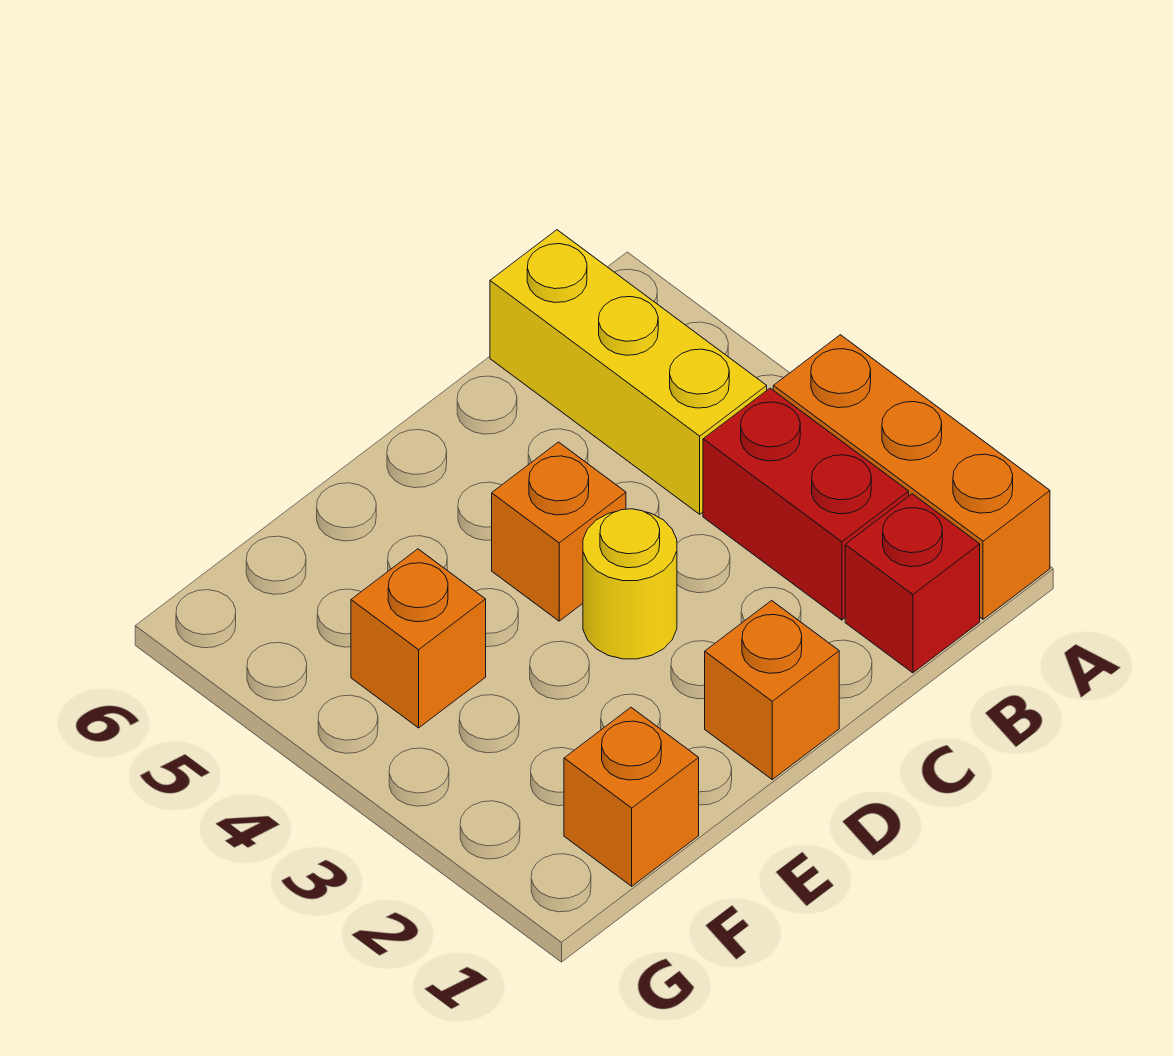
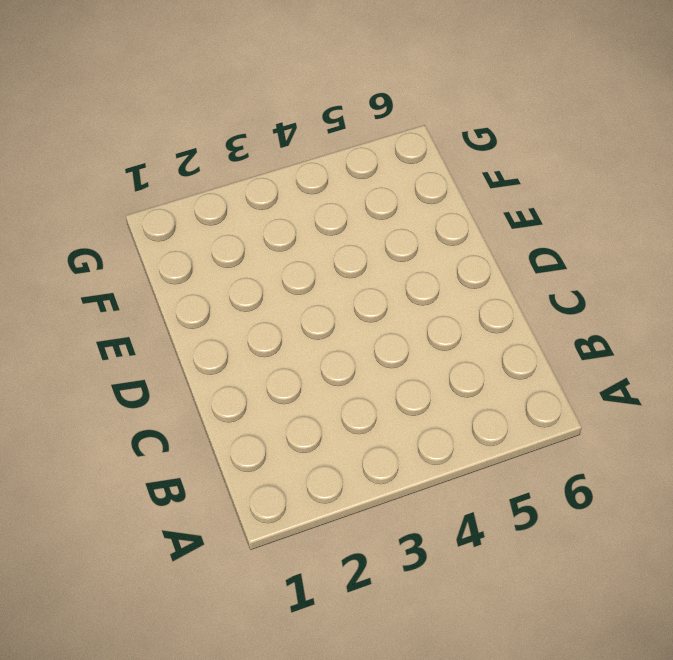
none -> orange brick A1:A3 level 1
none -> red brick B1 level 1

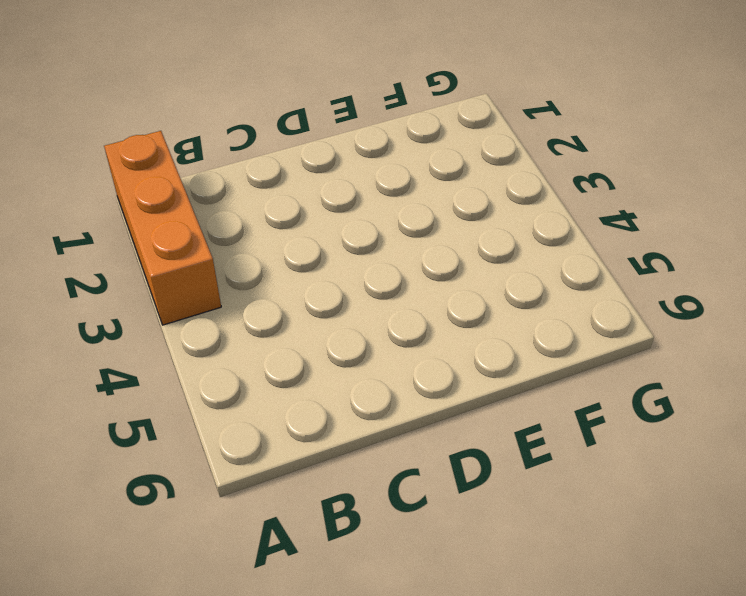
none -> red brick B1 level 1
none -> red brick B2:B3 level 1

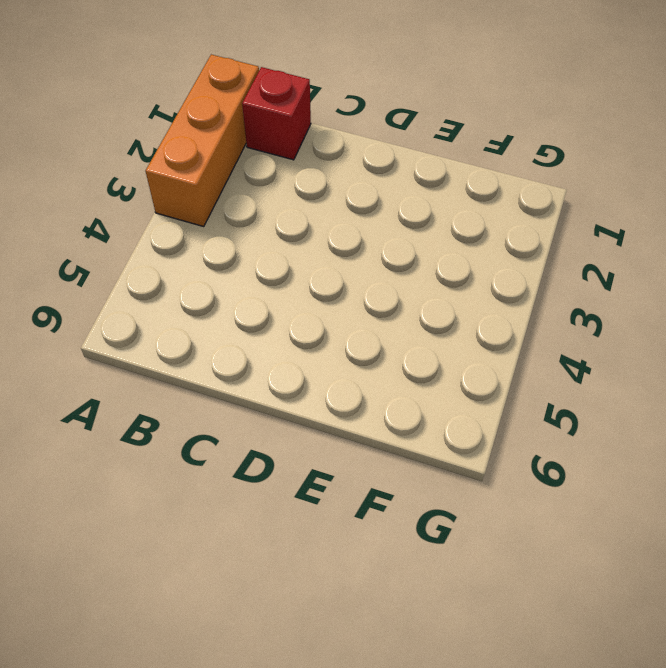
none -> red brick B2:B3 level 1
none -> yellow brick B4:B6 level 1

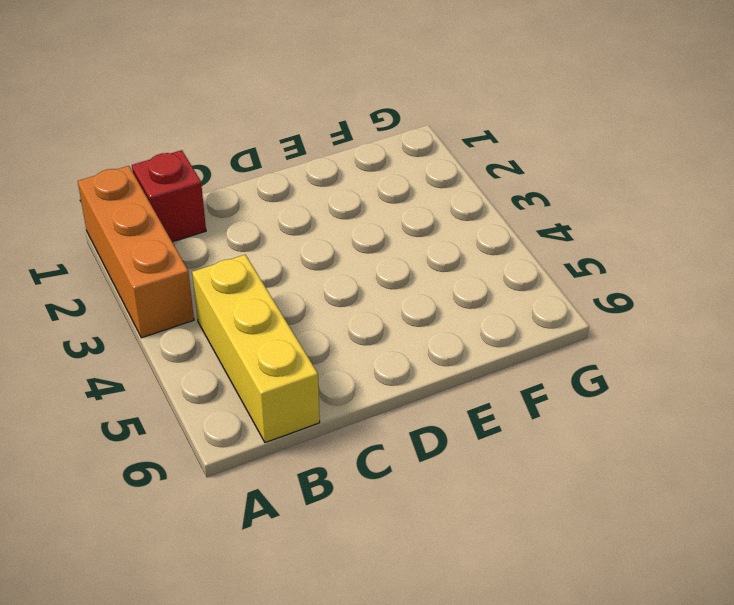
none -> red brick B2:B3 level 1
none -> orange brick D1 level 1

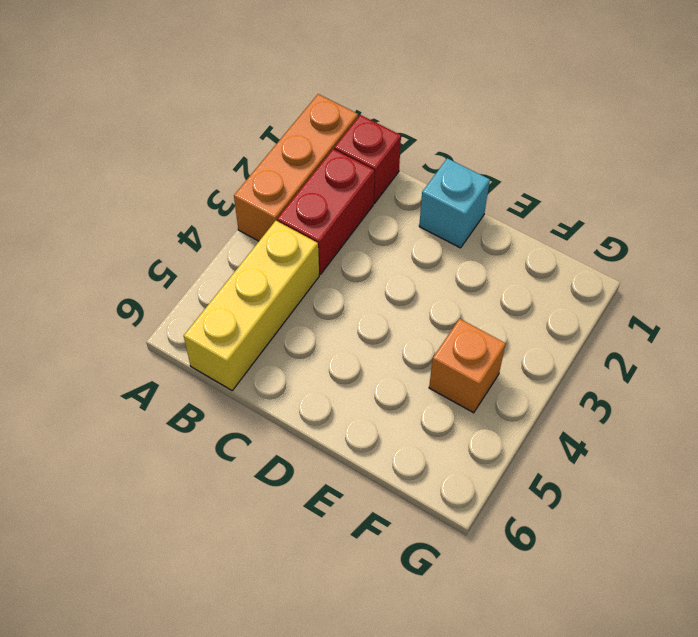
cyan brick D1 level 1 -> orange brick D1 level 1
none -> yellow round brick D3 level 1
none -> orange brick D4 level 1

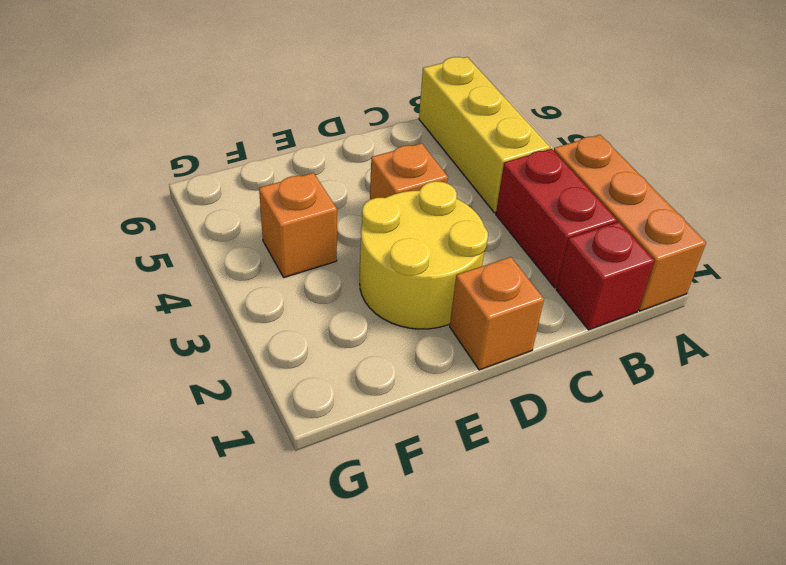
yellow round brick D2:E3 level 1 -> yellow round brick D3 level 1
none -> orange brick F1 level 1

